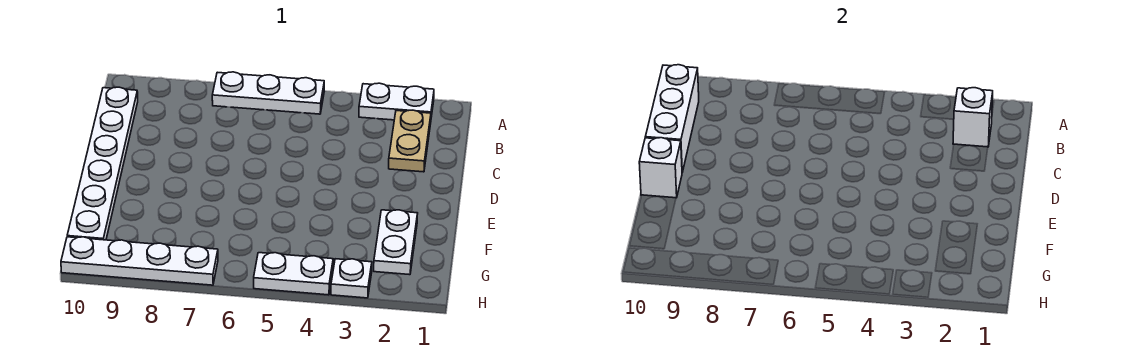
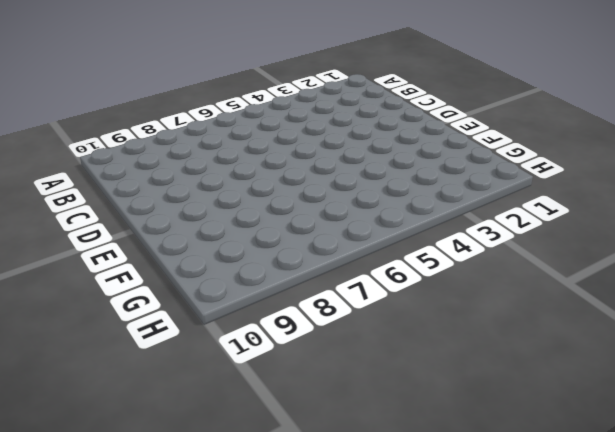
none -> white plate A2:A3 level 1
none -> white plate A5:A7 level 1

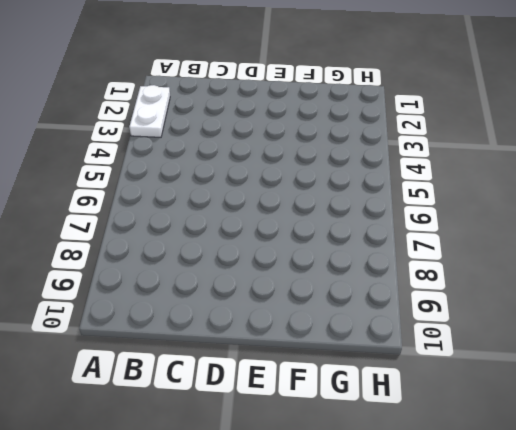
none -> white plate A5:A7 level 1
none -> tan plate B2:C2 level 1

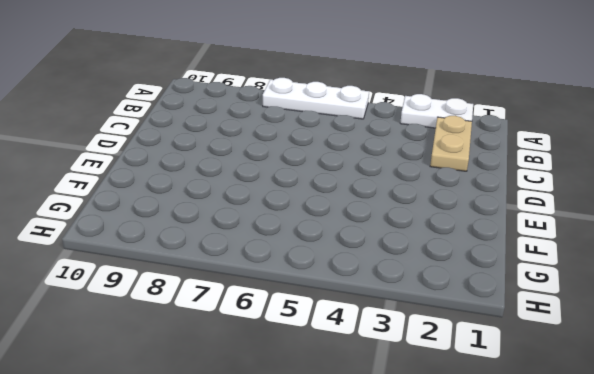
none -> white plate B10:G10 level 1
none -> white plate F2:G2 level 1

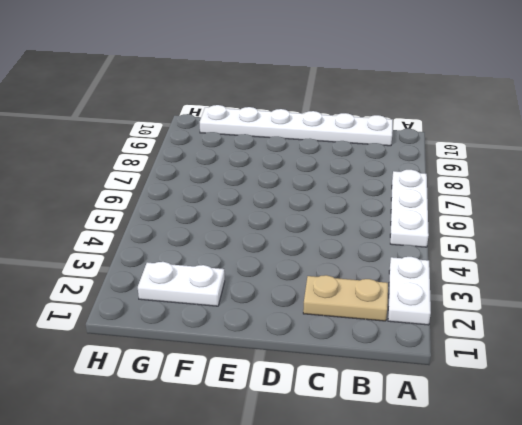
none -> white plate H3 level 1
none -> white plate H4:H5 level 1

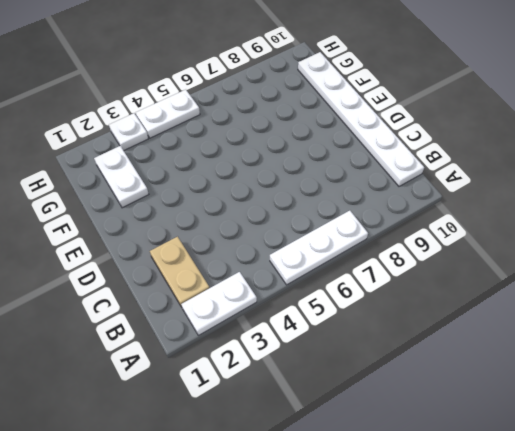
none -> white plate H7:H10 level 1
none -> white brick B2 level 2

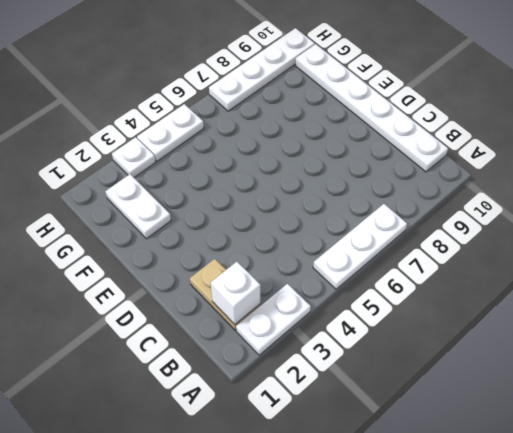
none -> white brick B10:D10 level 2
none -> white brick E10 level 2

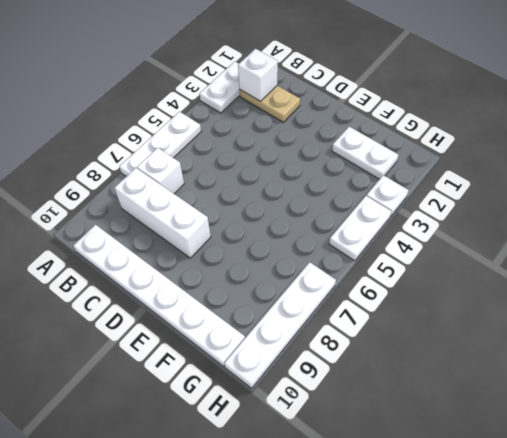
white brick B7 level 1 -> white brick E10 level 2
white brick B8:D8 level 1 -> white brick B10:D10 level 2

